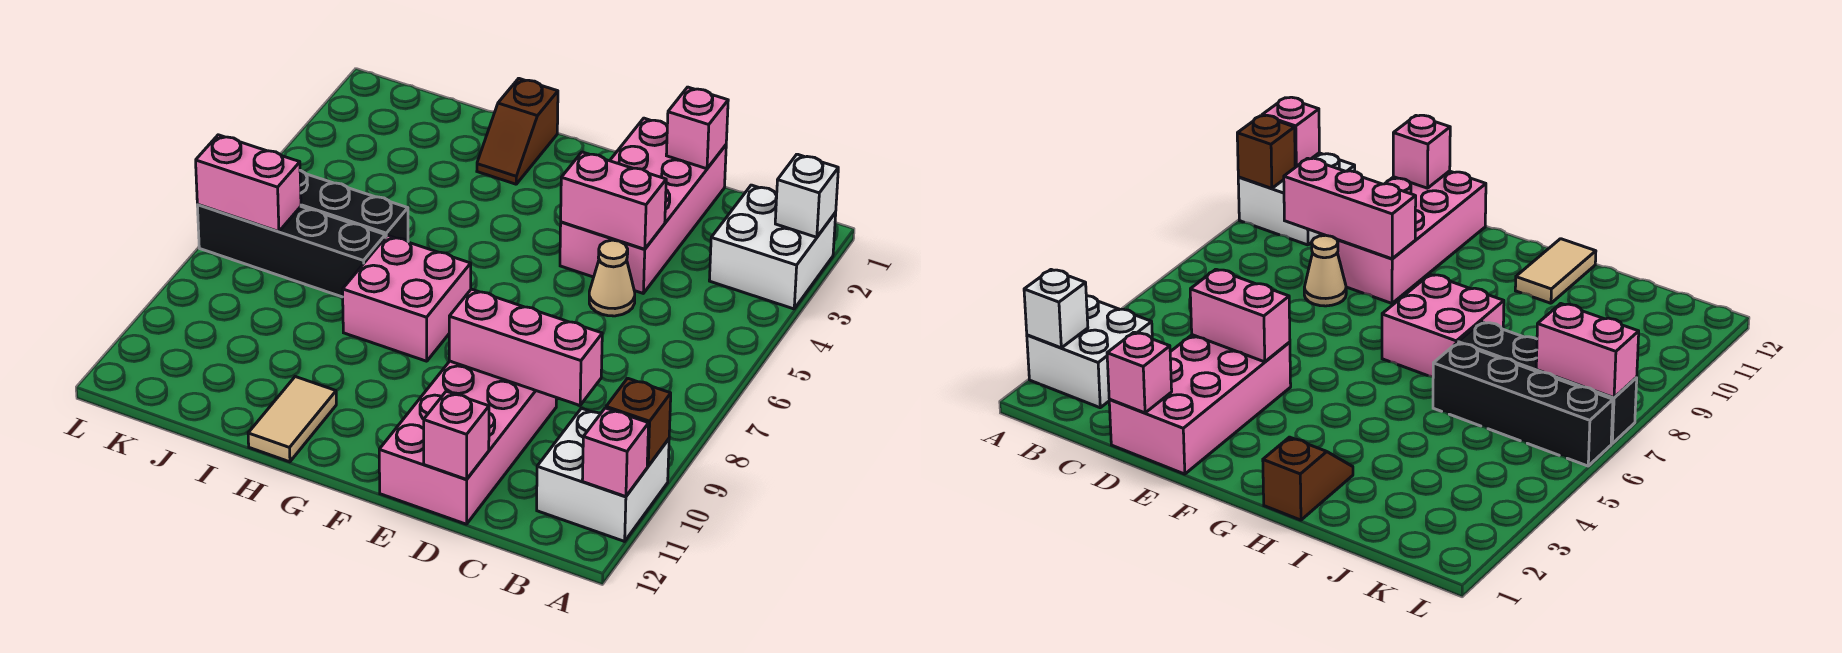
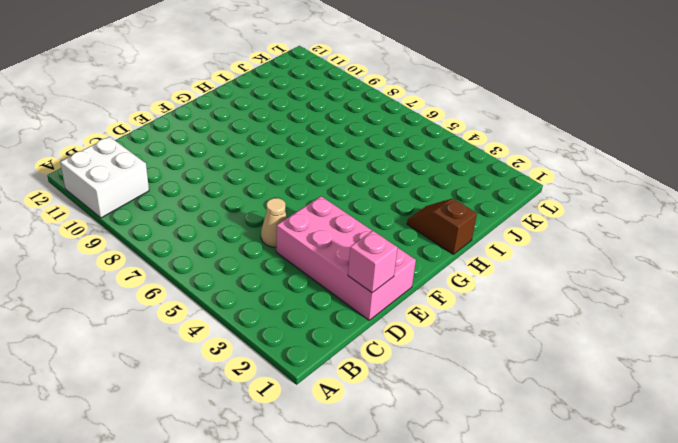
none -> white brick A2:B3 level 1
none -> tan cone D8 level 1
none -> pink brick D9:E12 level 1

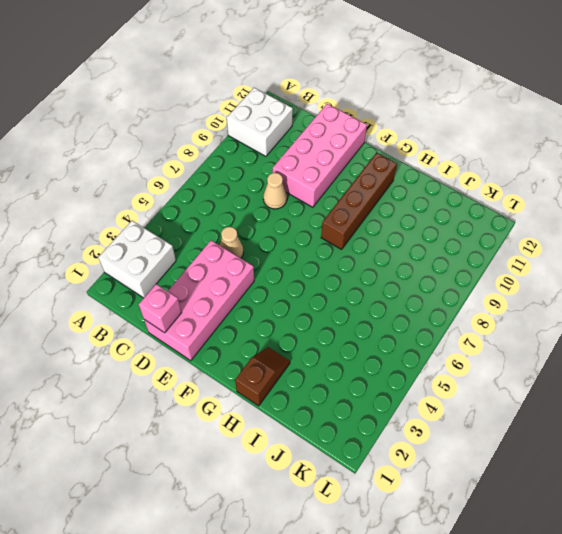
brown brick G8:G11 level 1 -> pink brick G7:H8 level 1
none -> tan tile H11:H12 level 1
none -> black brick I6:L6 level 1
none -> black brick I7:L7 level 1

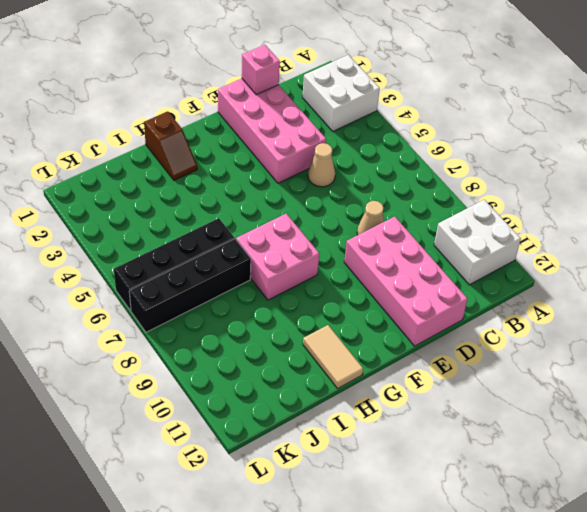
none -> white brick A2 level 2
none -> brown brick A10 level 2
none -> pink brick A11 level 2

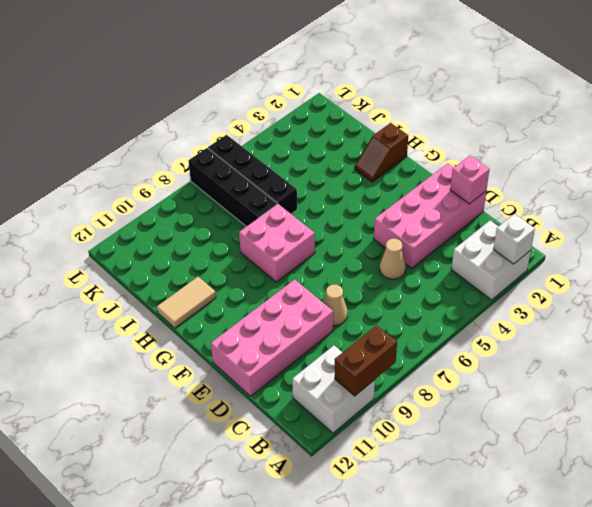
brown brick A9:A10 level 2 -> brown brick A10 level 2
none -> pink brick A11 level 2
none -> pink brick C9:E9 level 2
none -> pink brick D4:E4 level 2

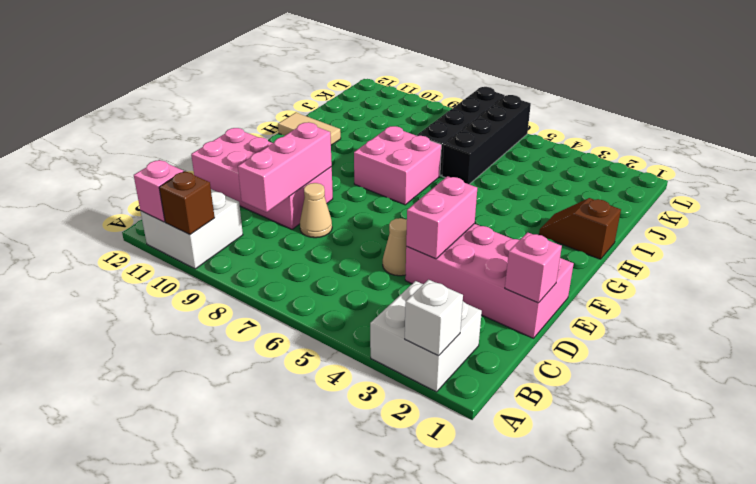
none -> pink brick D12 level 2
none -> pink brick K7:L7 level 2

